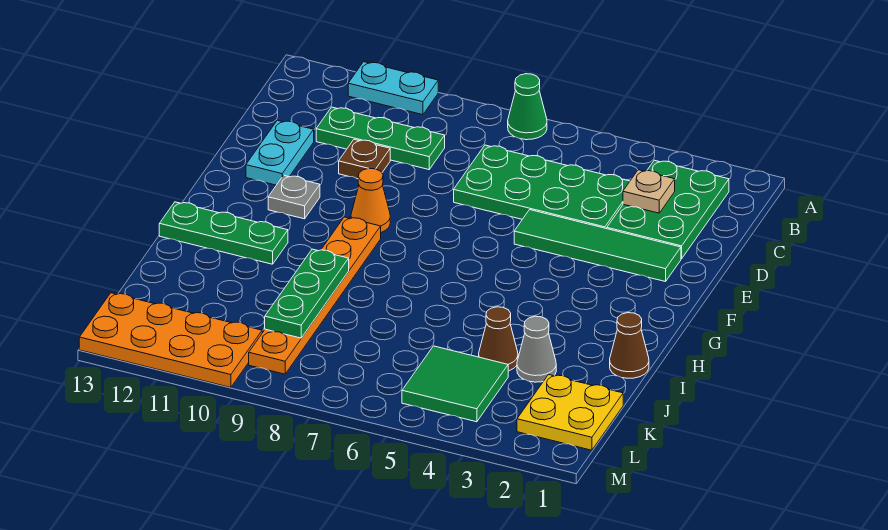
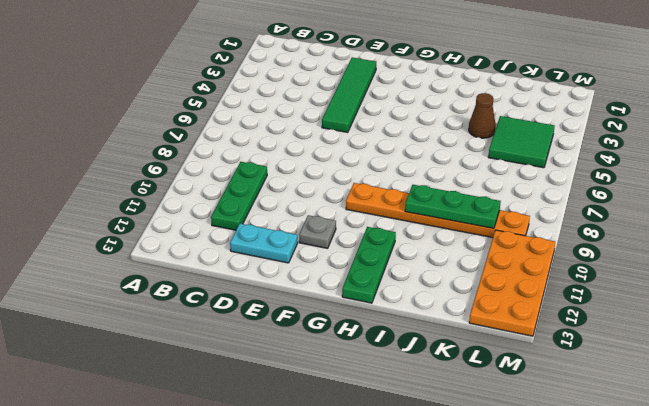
none -> green cone A7 level 1
none -> cyan plate A10:A11 level 1
none -> green plate B2:D3 level 1

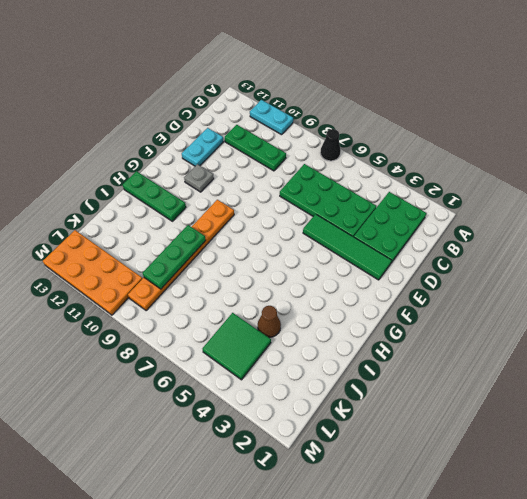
black cone A7 level 1 -> green cone A7 level 1
none -> brown plate D10 level 1
none -> orange cone F9 level 1
none -> brown cone I1 level 1

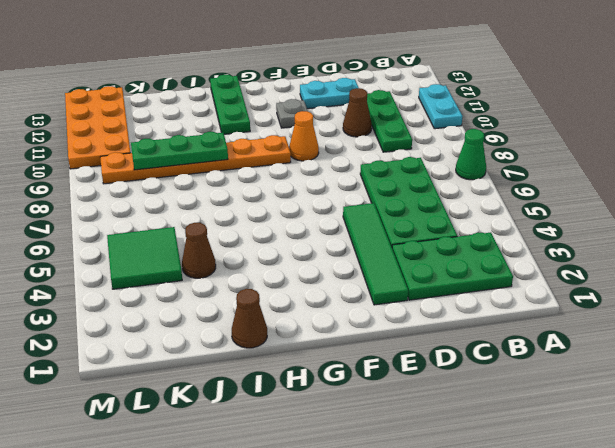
brown cone D10 level 1 -> brown plate D10 level 1
none -> grey cone J3 level 1
none -> yellow plate K1:L2 level 1
none -> tan plate C3 level 2

